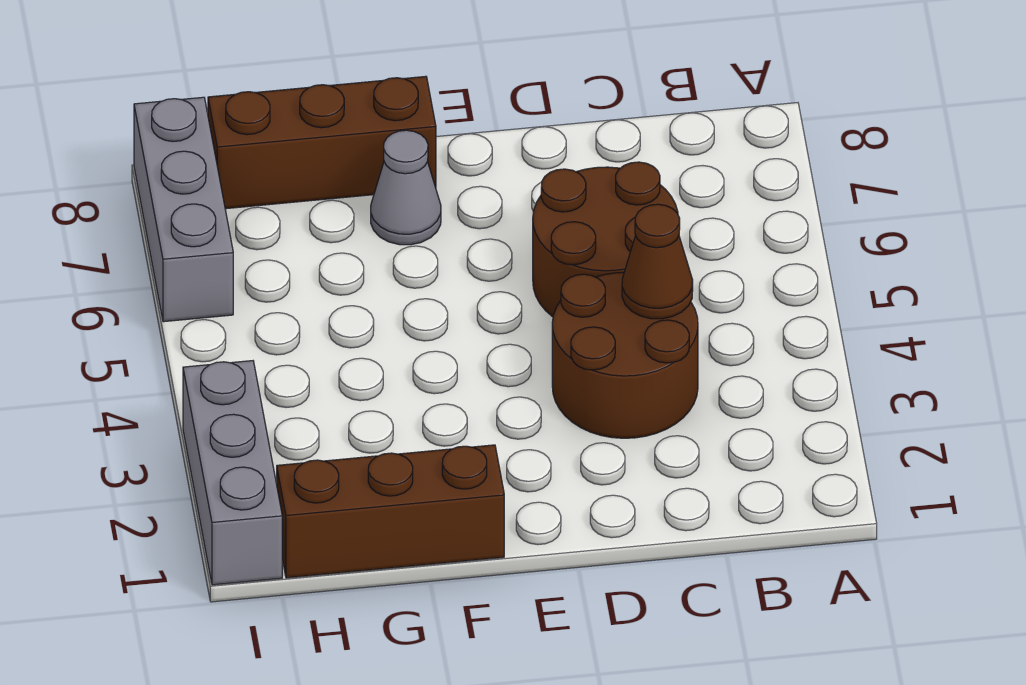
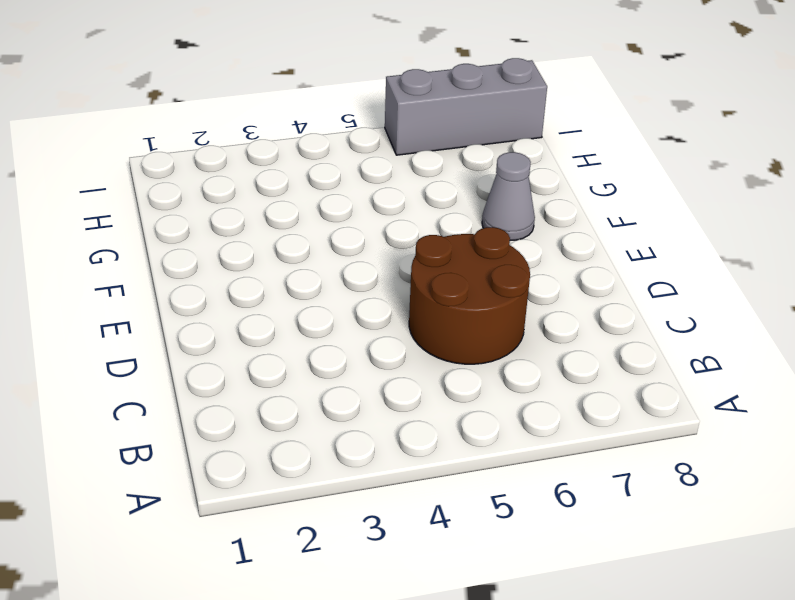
none -> brown round brick C3:D4 level 1
none -> brown brick F1:H1 level 1

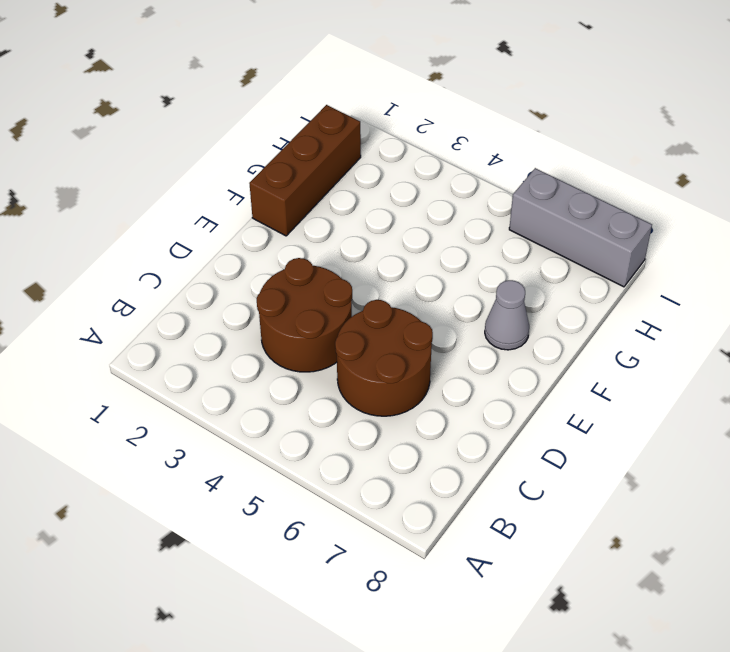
none -> brown brick F8:H8 level 1
none -> grey brick I1:I3 level 1

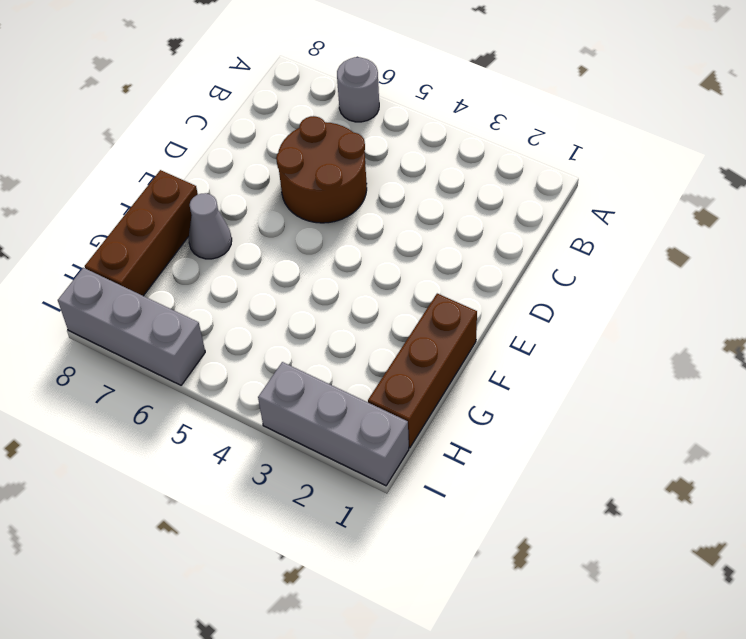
grey round brick A6 level 1 -> none
none -> brown round brick C3:D4 level 1
none -> brown cone C4 level 2

